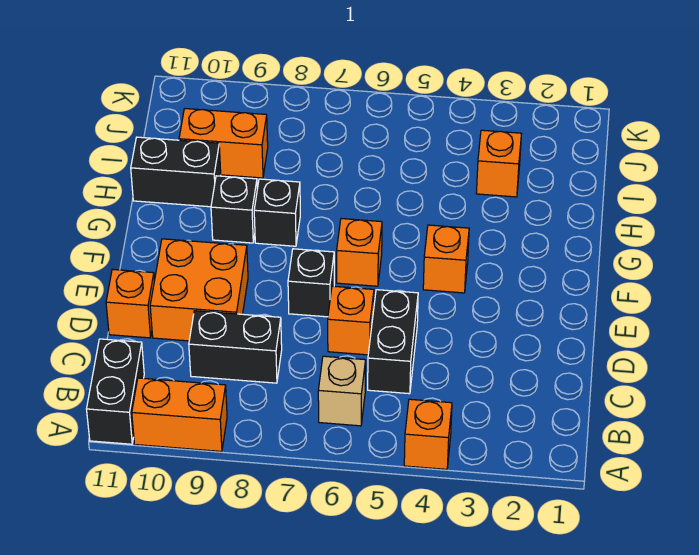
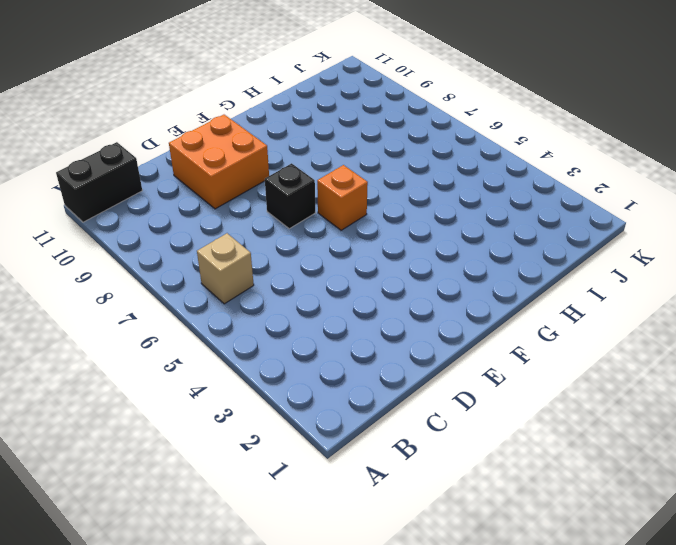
none -> orange brick A4 level 1
none -> orange brick A9:A10 level 1
none -> black brick C5:D5 level 1

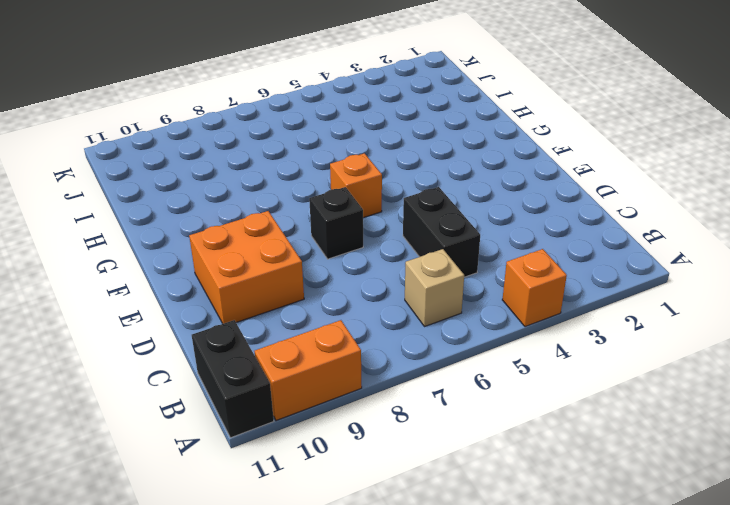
none -> black brick C8:C9 level 1
none -> orange brick D6 level 1
none -> orange brick D11 level 1

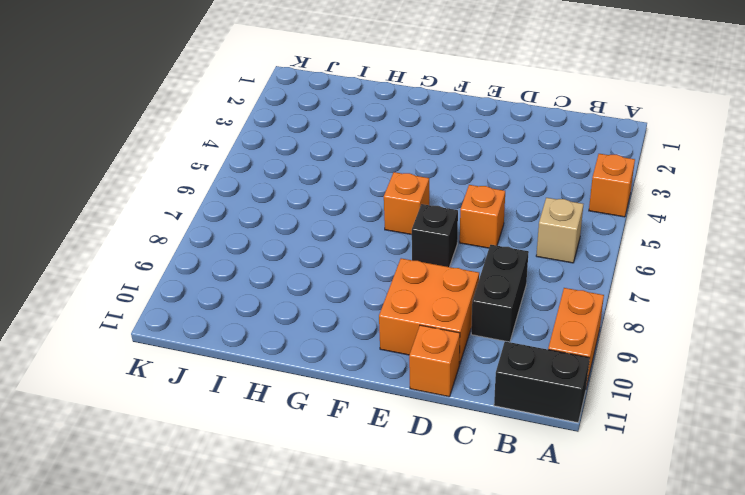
none -> black brick C5:D5 level 1
none -> orange brick F4 level 1
none -> black brick G8 level 1

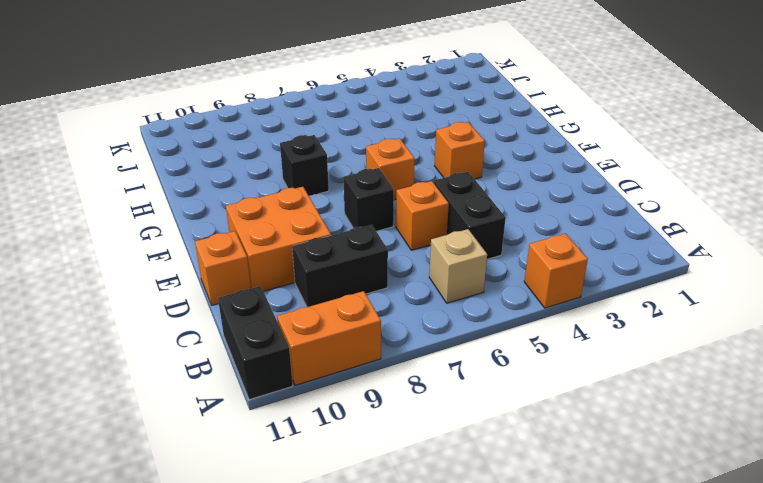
none -> black brick G9 level 1
none -> black brick H10:H11 level 1
none -> orange brick I3 level 1

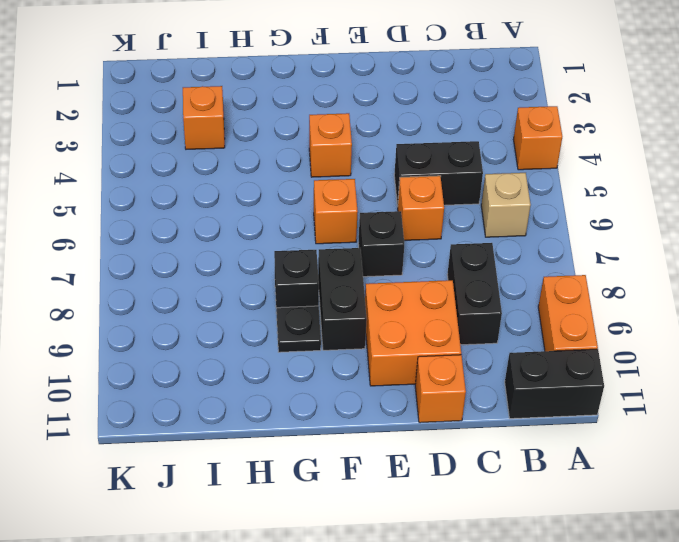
black brick F8:F9 level 1 -> black brick H10:H11 level 1
black plate G9 level 1 -> black brick G9 level 1
none -> orange brick I9:I10 level 1

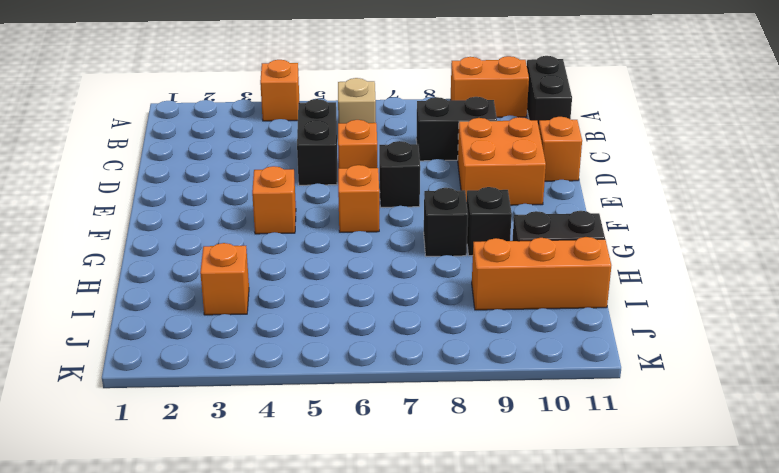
orange brick I9:I11 level 1 -> orange brick I9:I10 level 1

